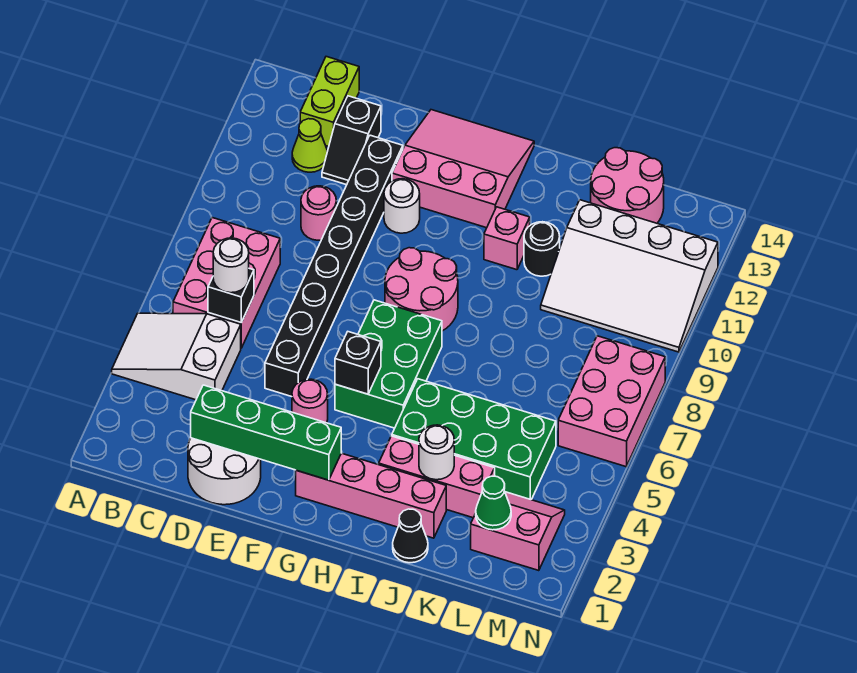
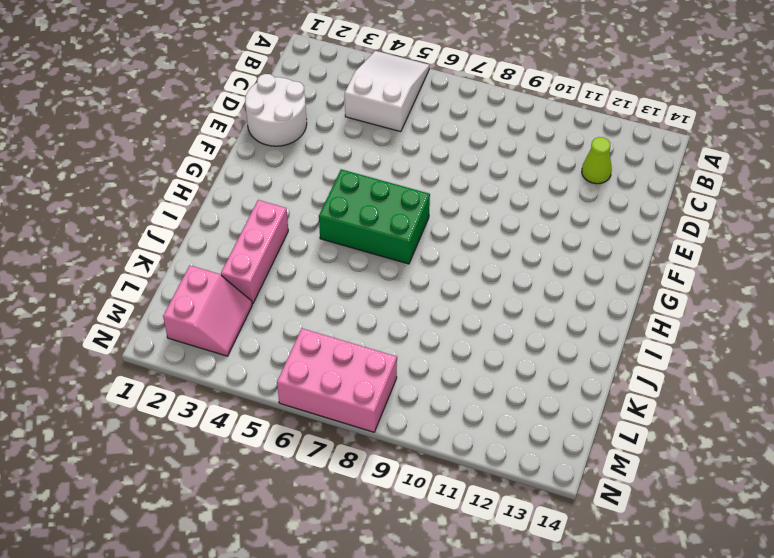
none -> pink brick B6:C8 level 1
none -> lime brick C13:C14 level 1
none -> pink round brick D10 level 1

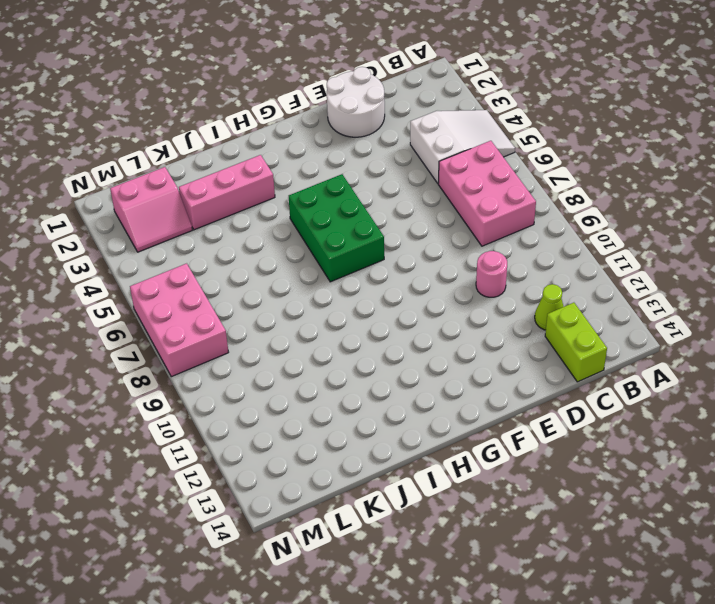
none -> black slope D12:D13 level 1 top 13
none -> black brick E5:E12 level 1
none -> pink round brick F4 level 1

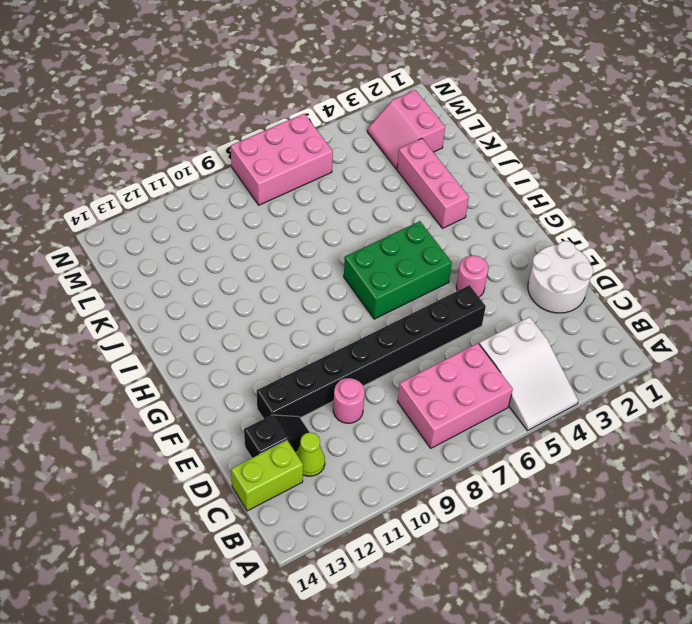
none -> white round brick F11 level 1
none -> pink slope F12:H14 level 1 top 12
none -> pink brick G2:J2 level 1

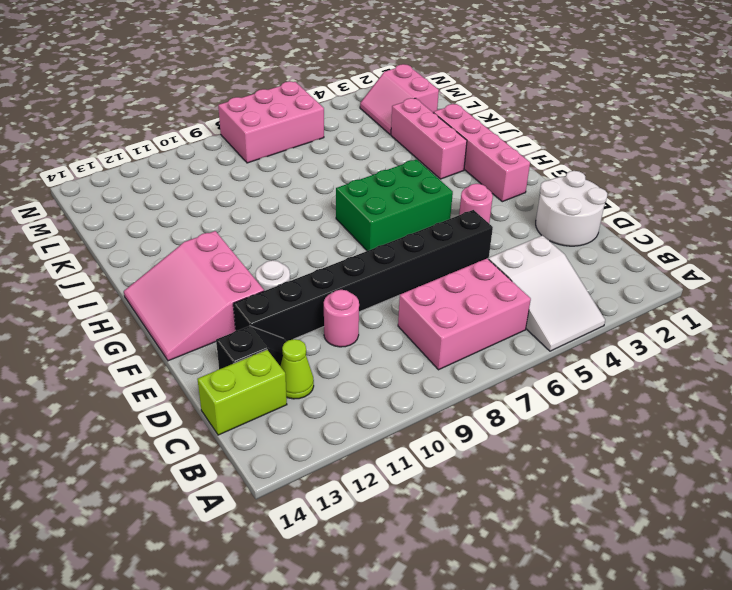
none -> pink round brick G8:H9 level 1
none -> green brick I4:L5 level 1
none -> pink brick I11 level 1

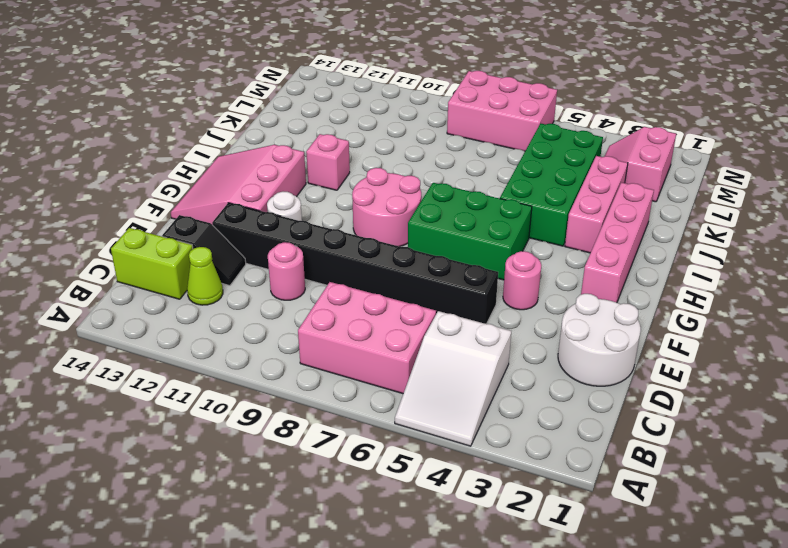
none -> black cone J1 level 1
none -> black round brick J11 level 1
none -> white slope K10:N12 level 1 top 12

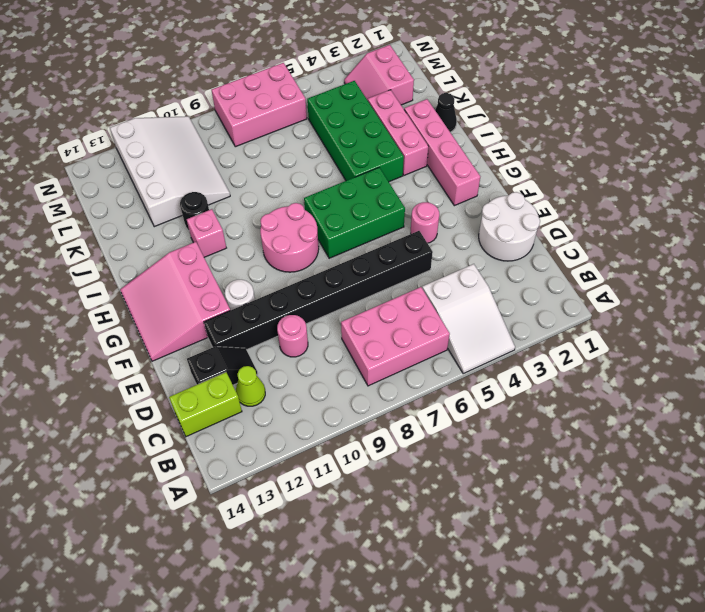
none -> pink round brick K13:L14 level 1
none -> black brick C6 level 2
none -> green brick D2:G2 level 2

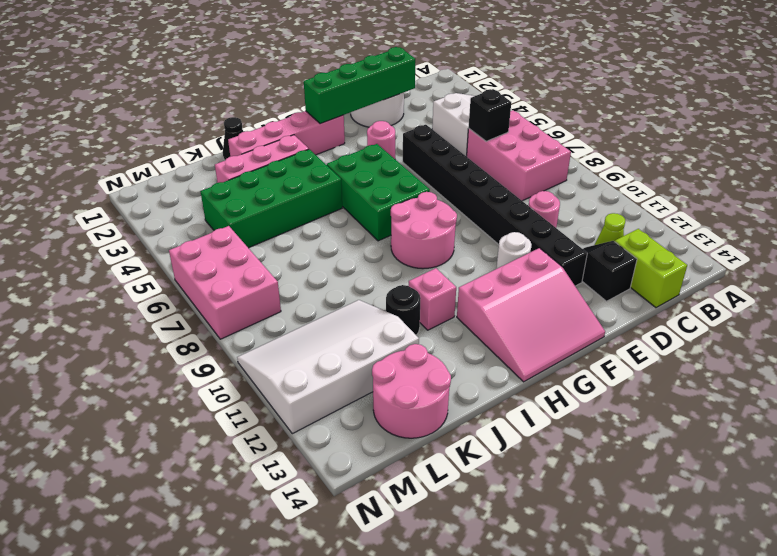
none -> pink slope L2:M3 level 1 top 2
none -> black brick G5 level 2
none -> white round brick J3 level 2

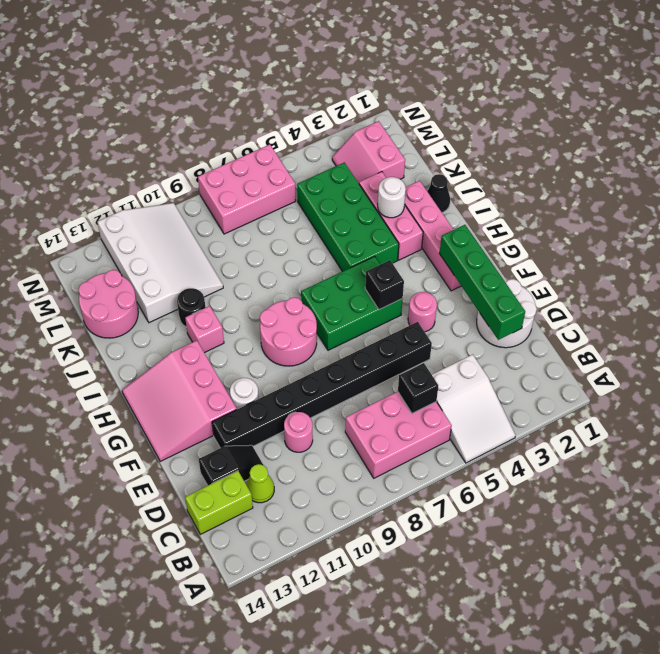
none -> green cone L2 level 2
none -> white round brick C6 level 3

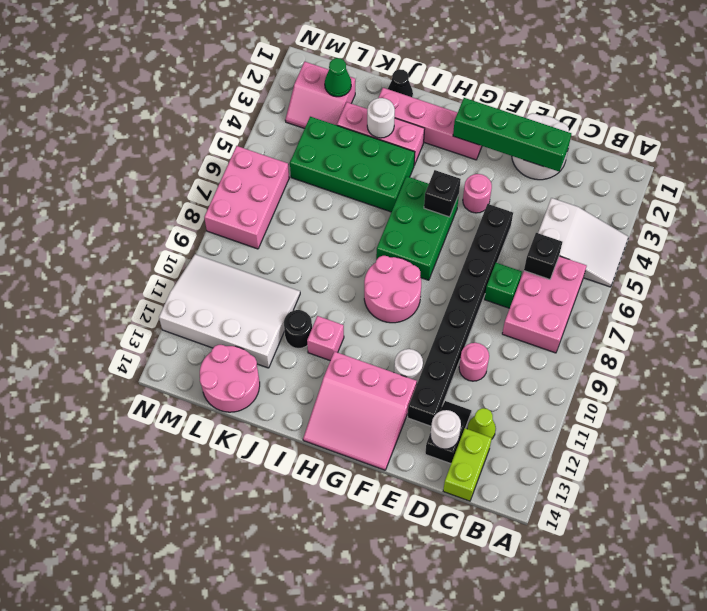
green brick D7 level 1 -> none
white round brick D13 level 2 -> white round brick C6 level 3

